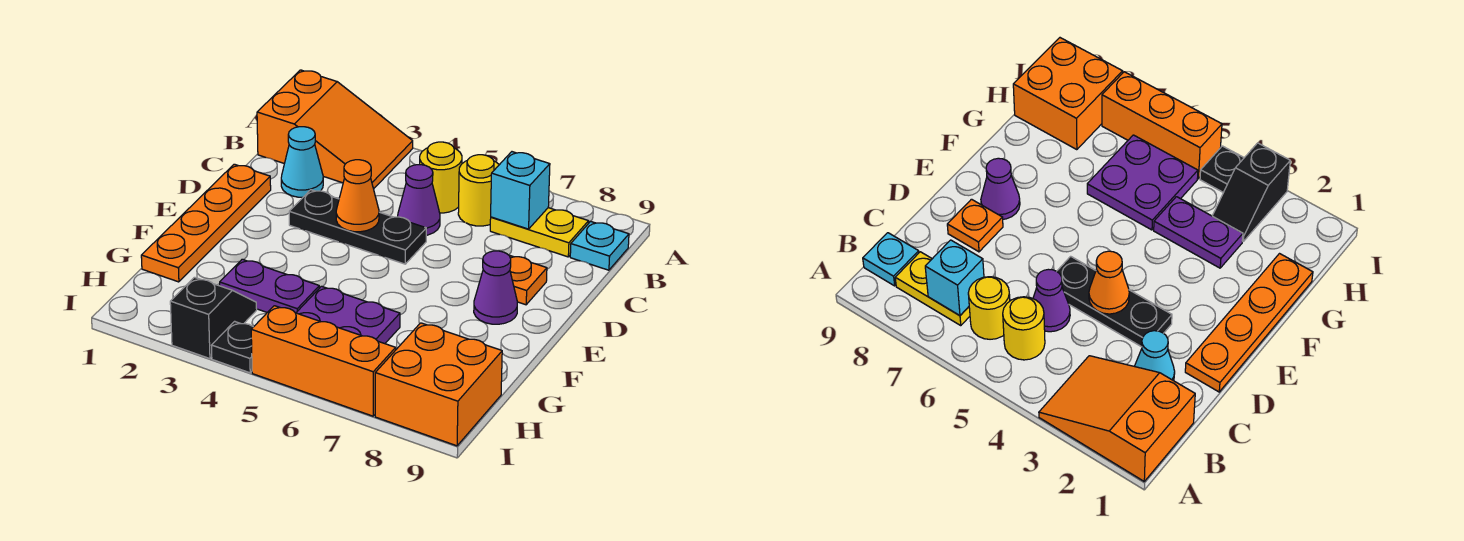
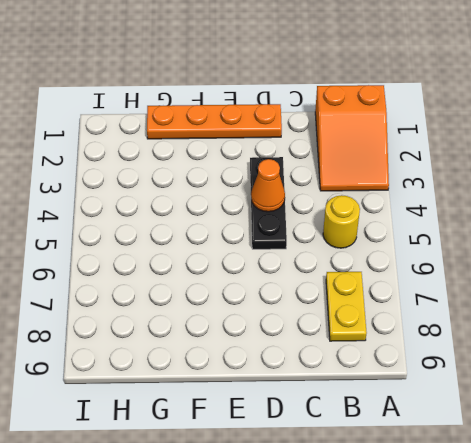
none -> yellow round brick B6 level 1
none -> cyan plate B9 level 1
none -> cyan cone C2 level 1

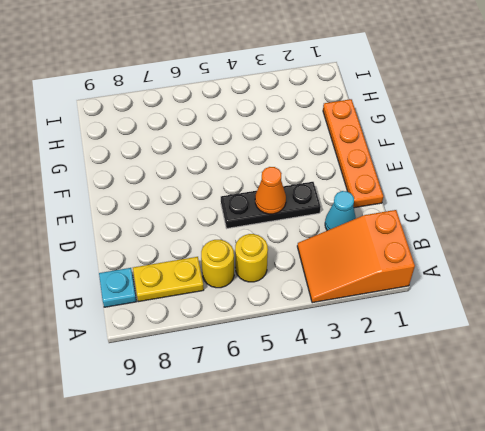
none -> purple cone C5 level 1
none -> orange plate D8 level 1
none -> purple cone E8 level 1

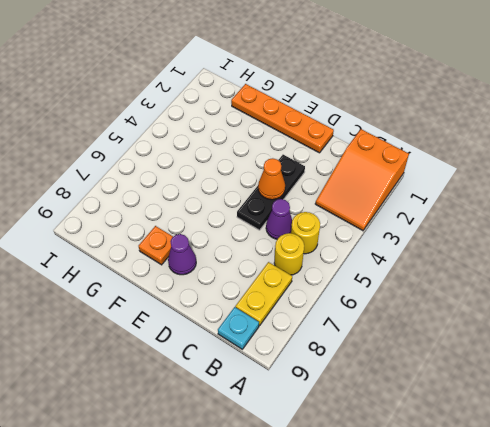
orange plate F8 level 1 -> orange plate D8 level 1
none -> cyan cone C2 level 1
none -> purple plate G3:G4 level 1
none -> purple plate G5:H6 level 1

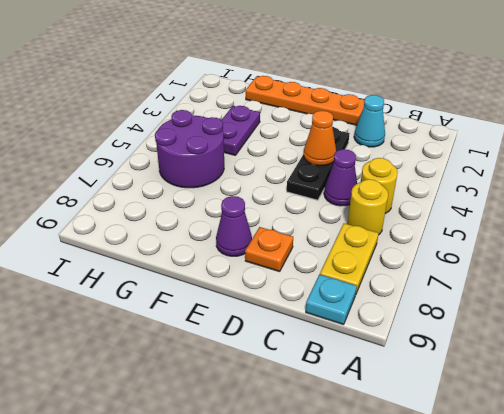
purple round brick G5:H6 level 1 -> purple plate G5:H6 level 1
none -> orange slope A1:B3 level 1 top 1
none -> black slope H3:I3 level 1 top I
none -> orange brick H8:I9 level 1

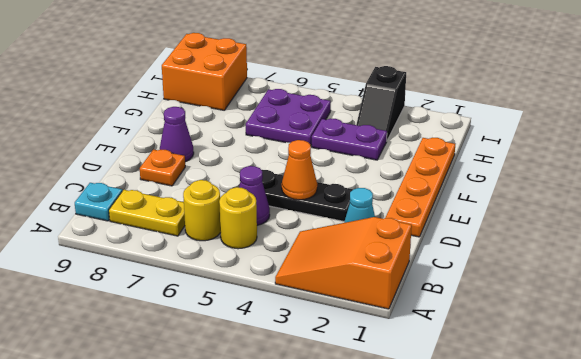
none -> black plate I4 level 1
none -> orange brick I5:I7 level 1
none -> cyan brick B7 level 2

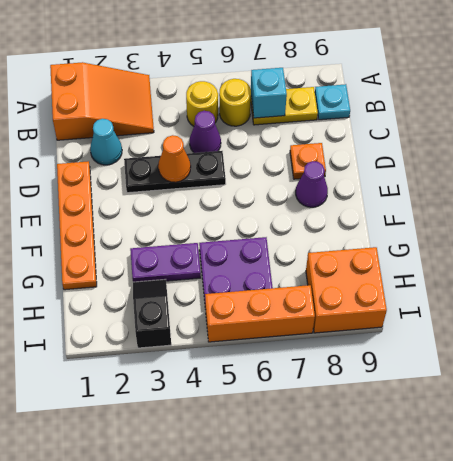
none -> black plate I4 level 1

